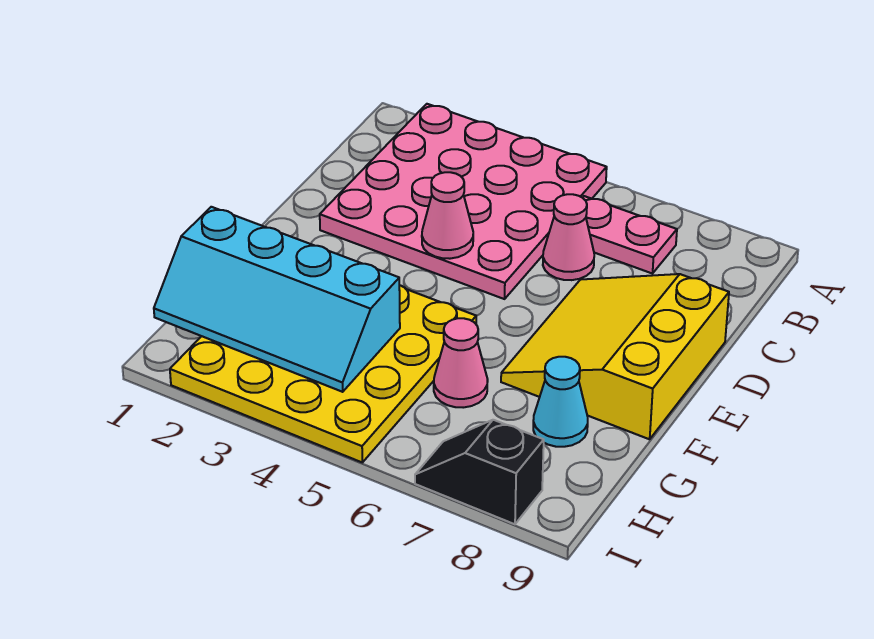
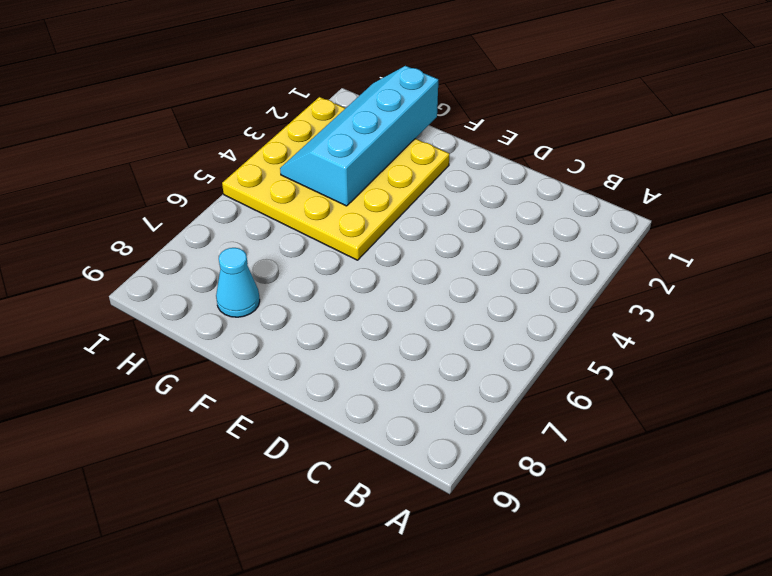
none -> pink plate A2:D5 level 1
none -> pink plate B6:B7 level 1

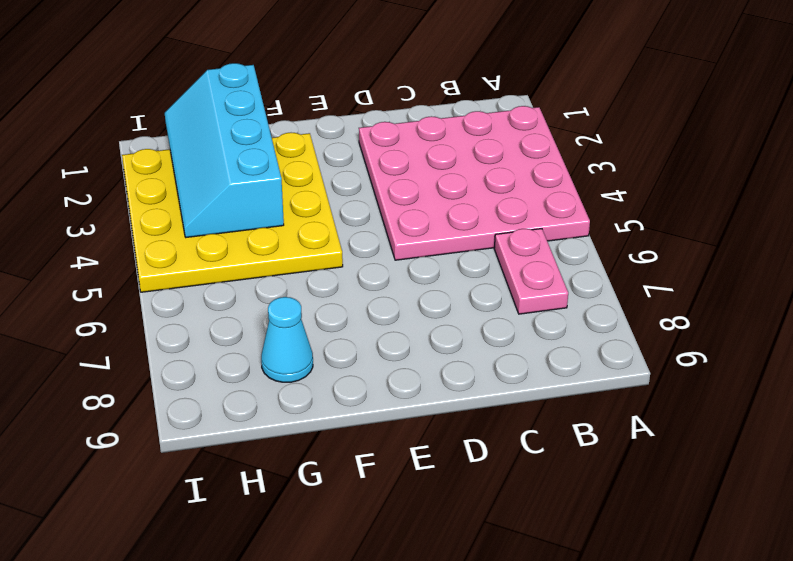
none -> pink cone C6 level 1
none -> yellow slope D7:F9 level 1 top 9

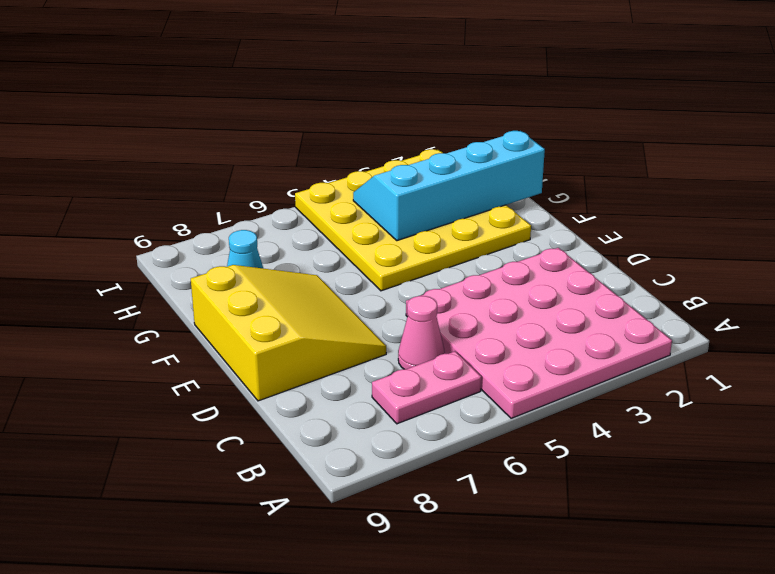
none -> pink cone G6 level 1
none -> black slope I7:I8 level 1 top 8

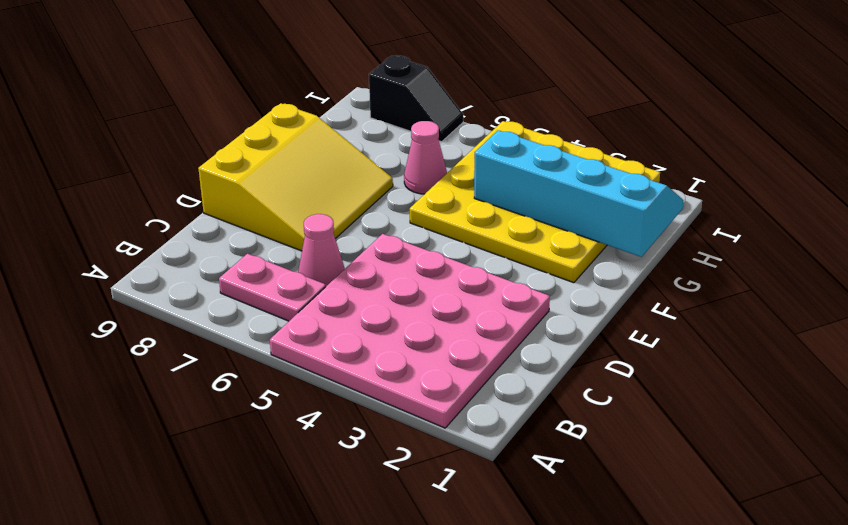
none -> cyan cone G8 level 1
none -> pink cone D4 level 2

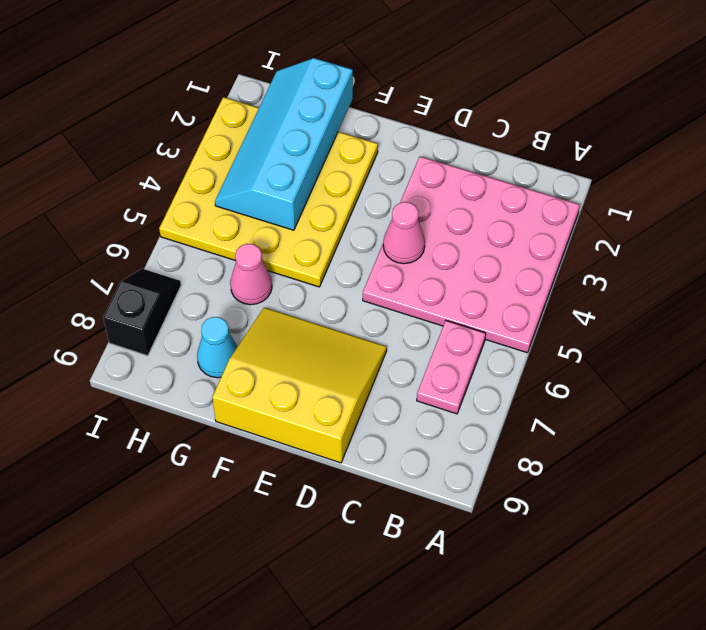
none -> pink cone C6 level 1

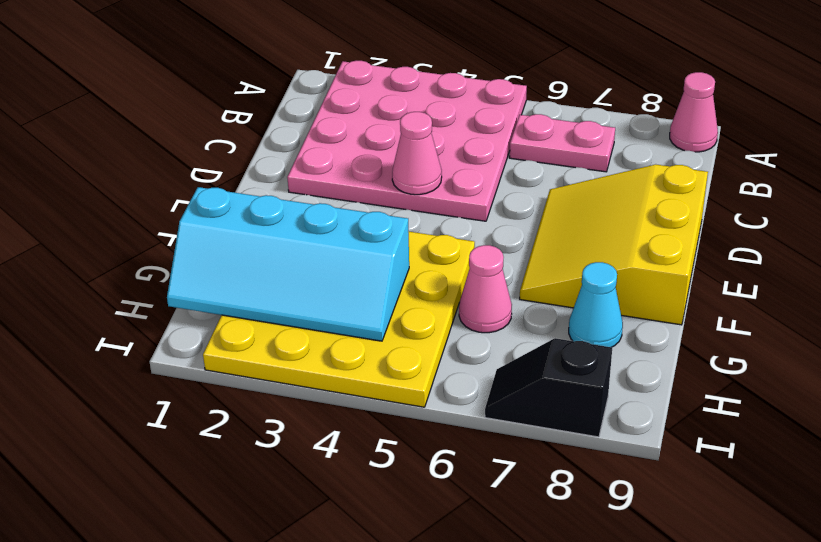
pink cone A9 level 1 -> pink cone C6 level 1

